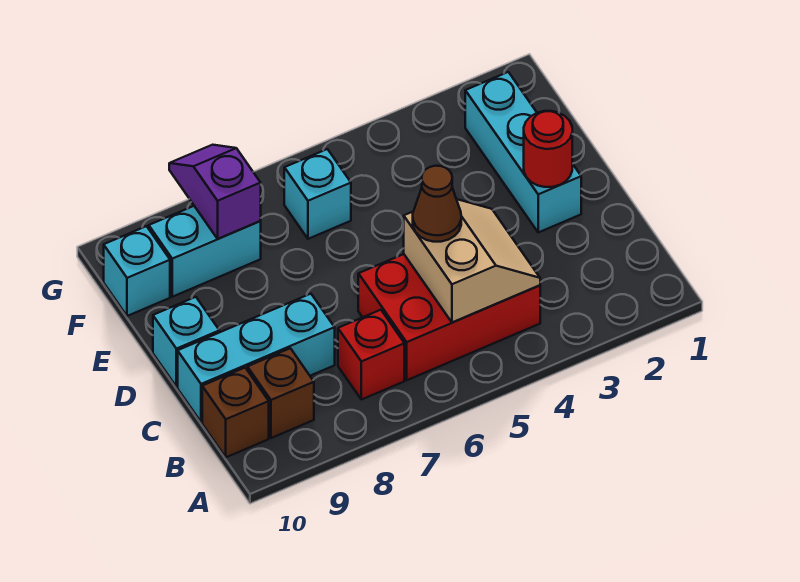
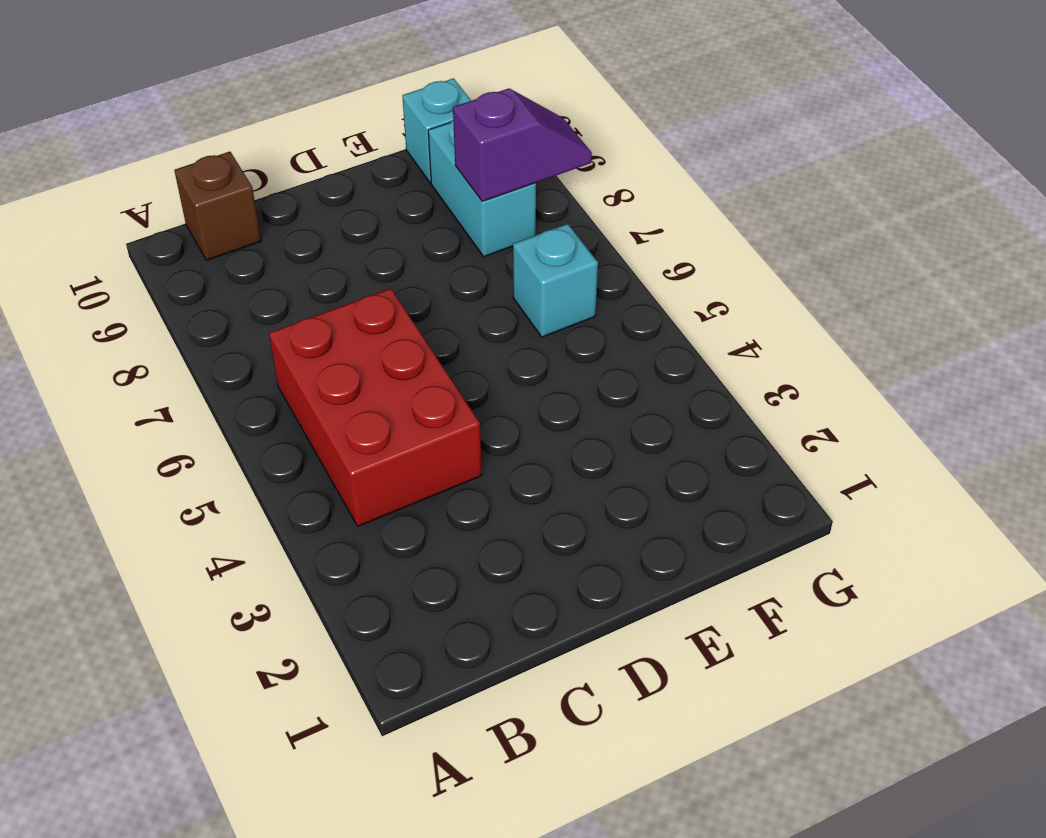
none -> red brick B7 level 1
none -> brown brick B9 level 1
none -> cyan brick C8:C10 level 1

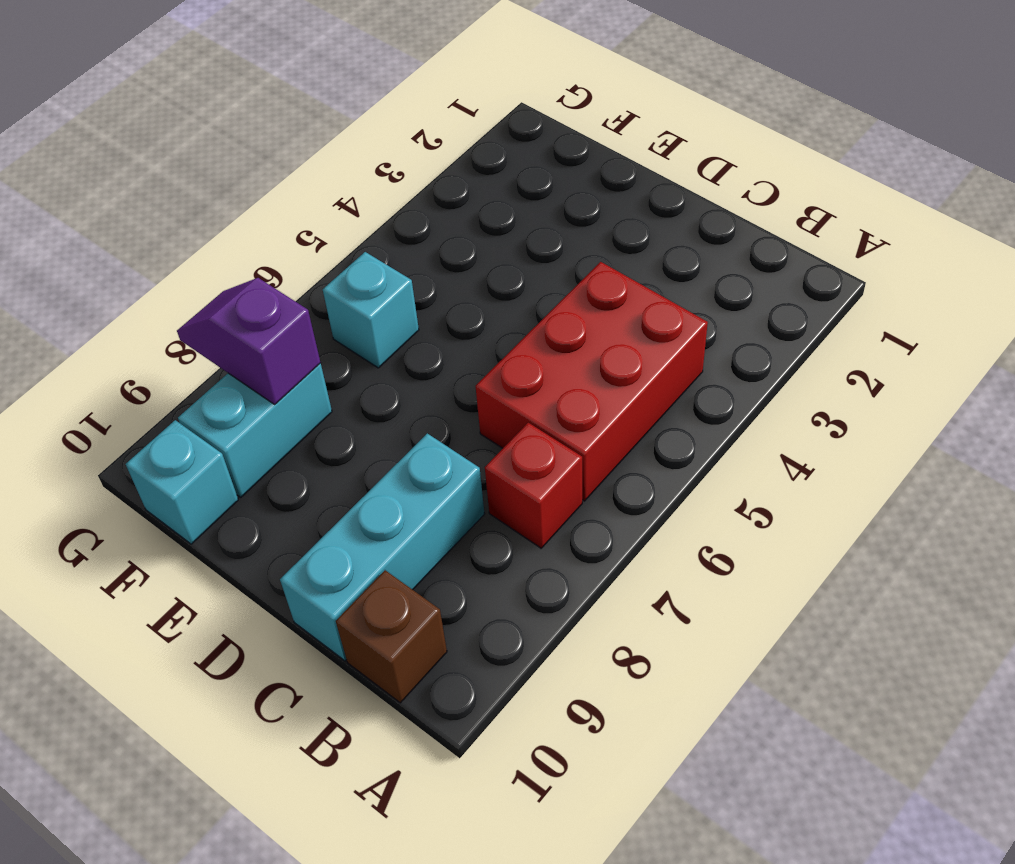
none -> brown brick B9 level 1
none -> cyan brick D2:F2 level 1
none -> cyan brick D10 level 1

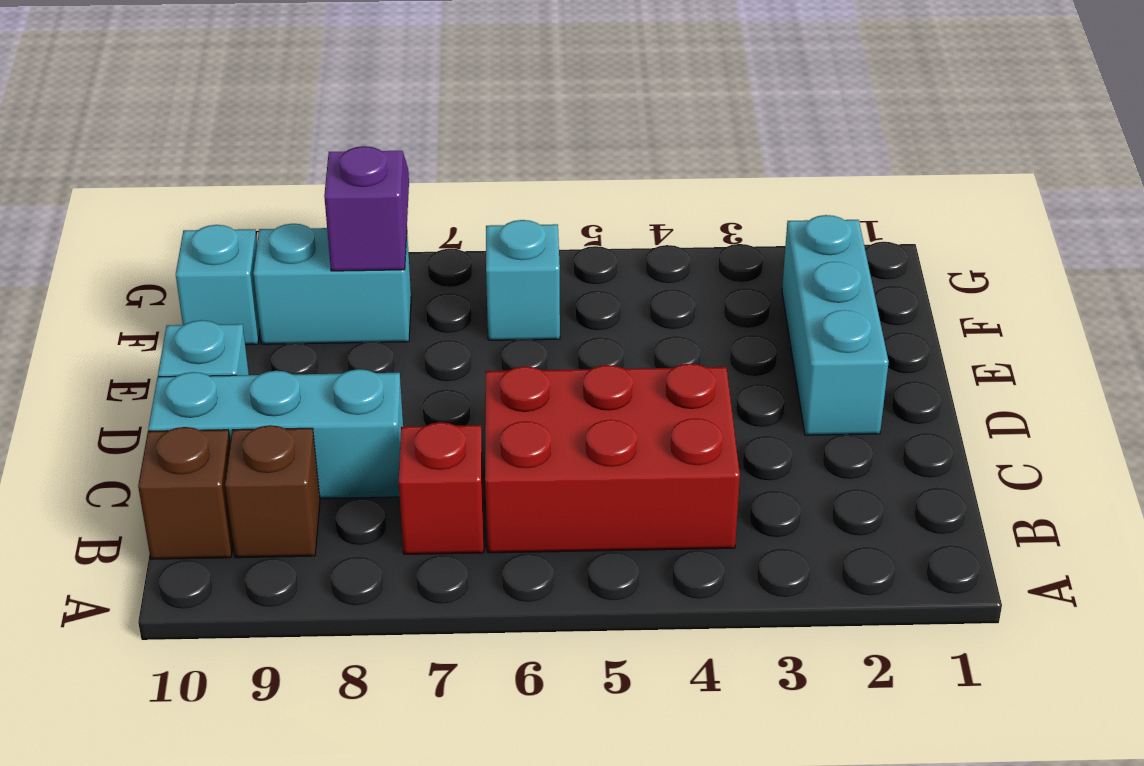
none -> tan slope B4:C5 level 2 top 5
none -> red round brick D2 level 2
none -> brown cone C5 level 3

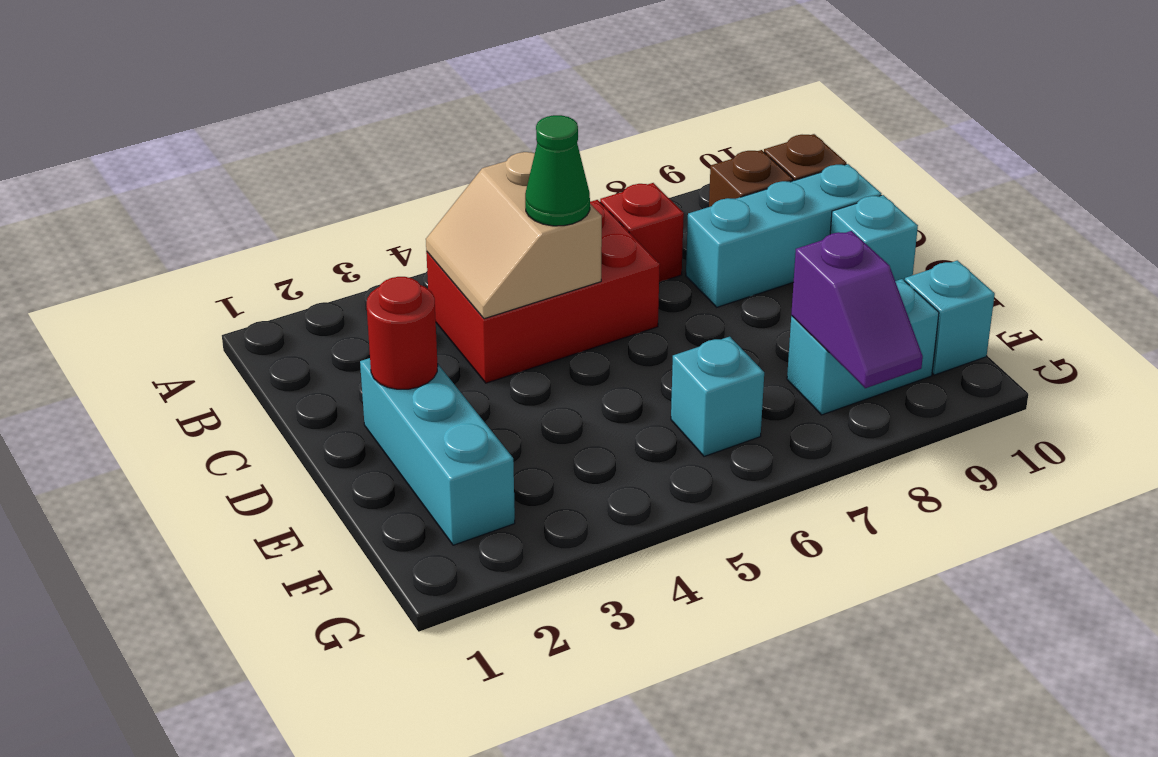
green cone C5 level 3 -> brown cone C5 level 3

